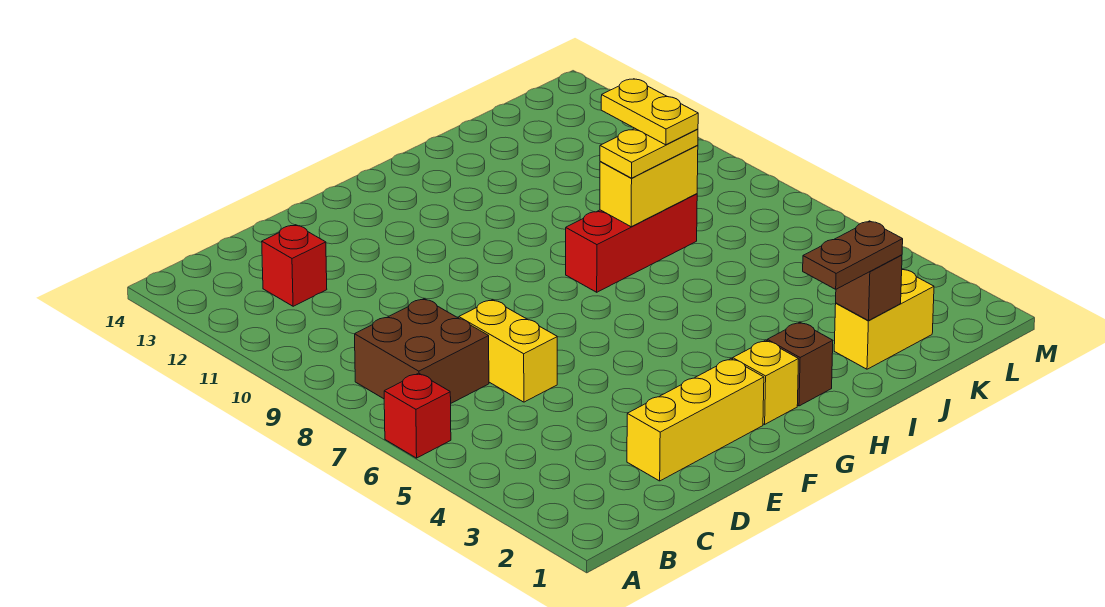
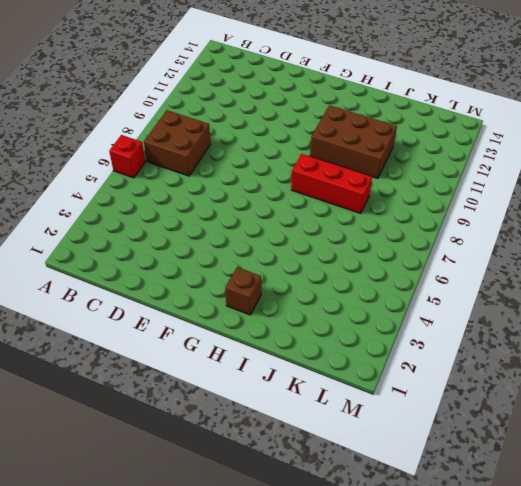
brown brick H10:J11 level 1 -> none
none -> red brick C12 level 1
none -> yellow brick D2:F2 level 1
none -> yellow brick D6:D7 level 1

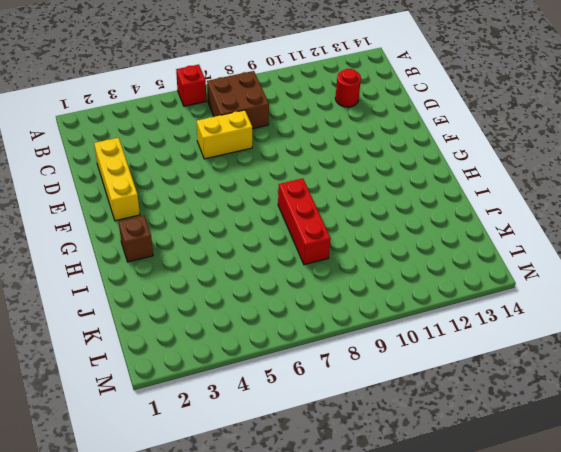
red round brick C12 level 1 -> red brick C12 level 1
none -> yellow brick G2 level 1
none -> yellow brick J2:K2 level 1
none -> yellow brick I8:J8 level 2

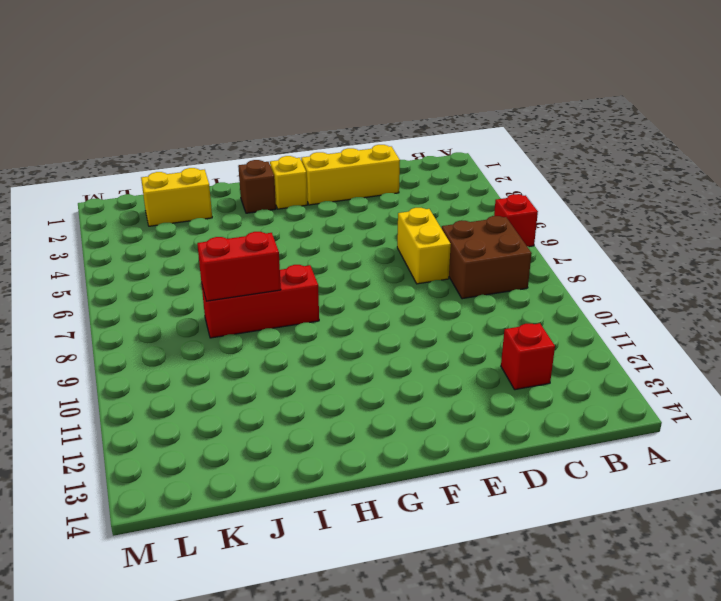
red brick I8:J8 level 2 -> yellow brick I8:J8 level 2
none -> brown brick J2 level 2
none -> brown plate I2:J2 level 3
none -> yellow plate I8:J8 level 3

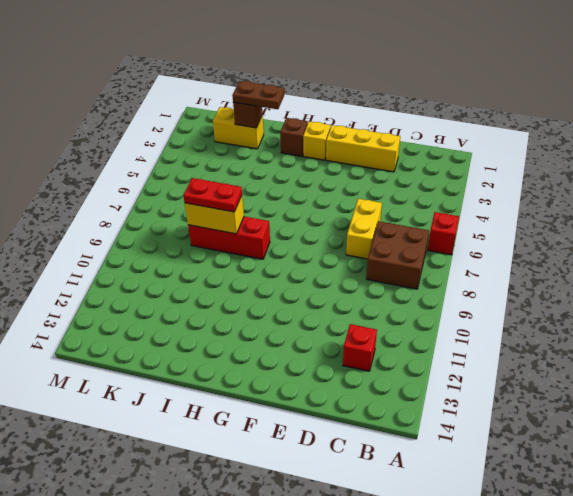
red plate I8:J8 level 3 -> yellow plate I8:J8 level 3
none -> yellow plate J8:J9 level 4

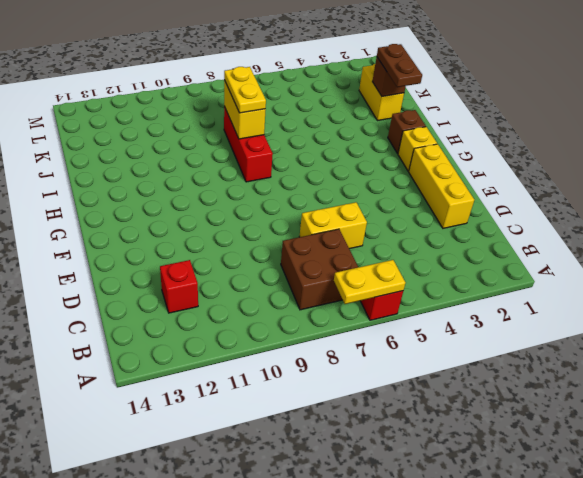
yellow plate A6:A7 level 2 -> yellow plate J8:J9 level 4

